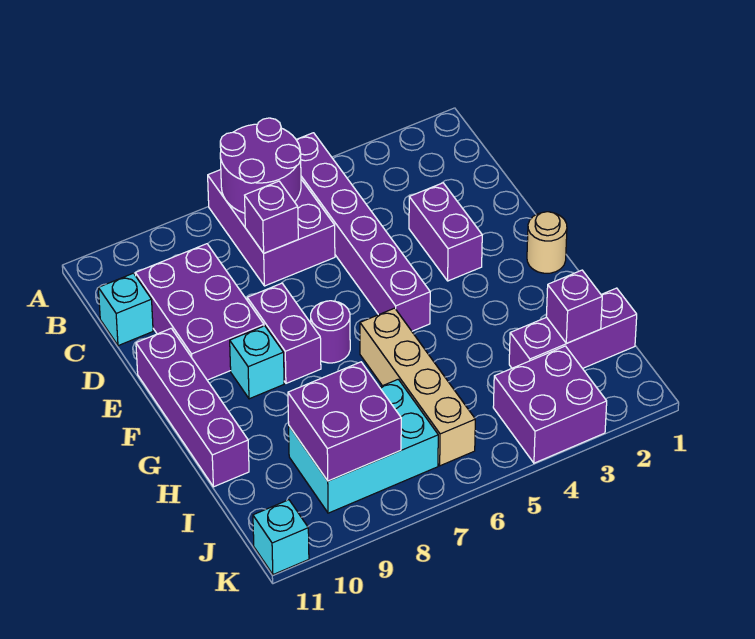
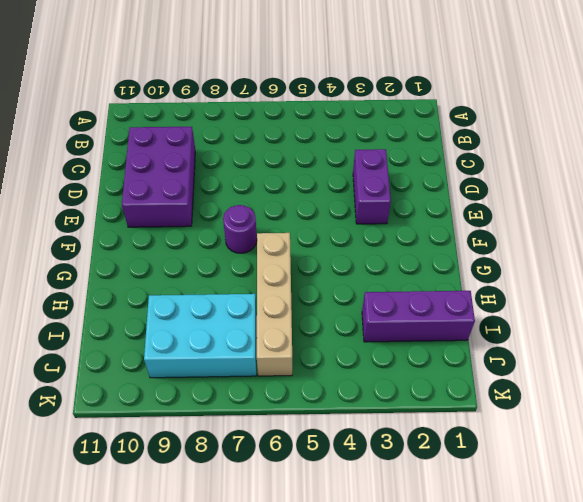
none -> purple brick A5:F5 level 1
none -> purple brick A6:C7 level 1
none -> cyan brick C11 level 1

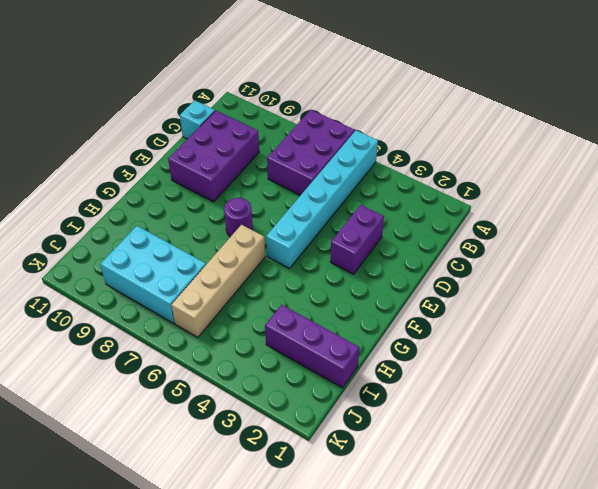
cyan brick A5:F5 level 1 -> purple brick A5:F5 level 1
none -> purple brick E8:F8 level 1
none -> purple brick E11:H11 level 1
none -> tan round brick F1 level 1

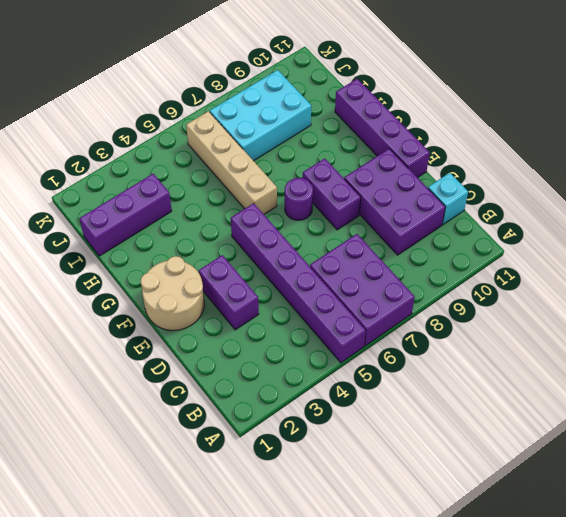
tan round brick E1:F2 level 1 -> tan round brick F1 level 1
none -> cyan brick F9 level 1
none -> purple brick J3:K4 level 1
none -> cyan brick K11 level 1

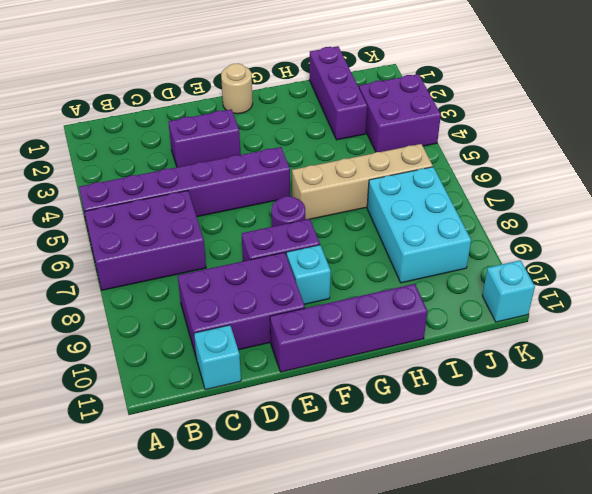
none -> purple round brick A6:B7 level 2
none -> purple brick C7 level 2
none -> purple brick I2 level 2

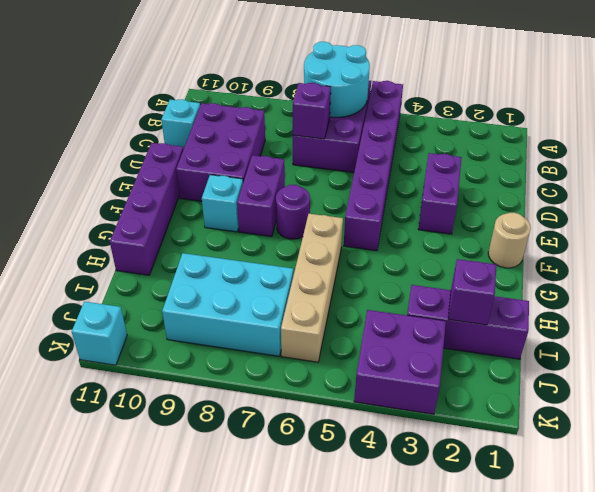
cyan round brick A6:B7 level 2 -> purple round brick A6:B7 level 2
none -> purple brick I8:J9 level 2

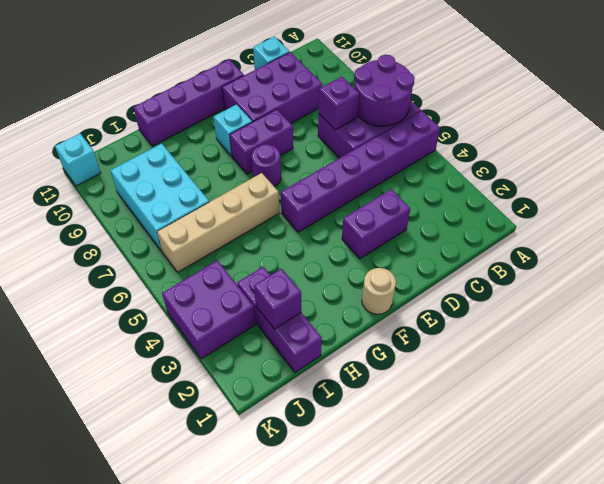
none -> purple brick I8:J9 level 2

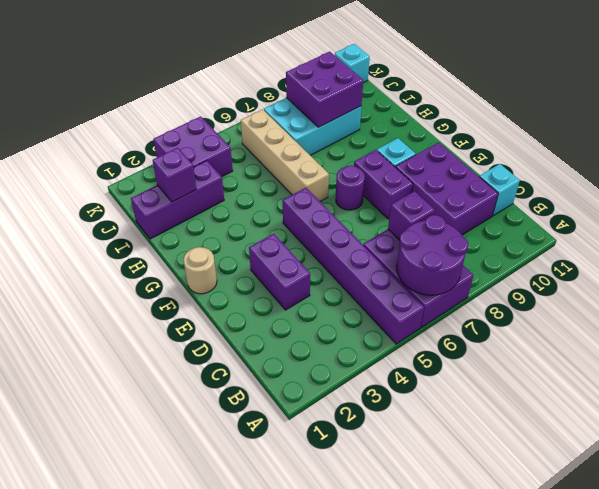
none -> purple brick E11:H11 level 1

